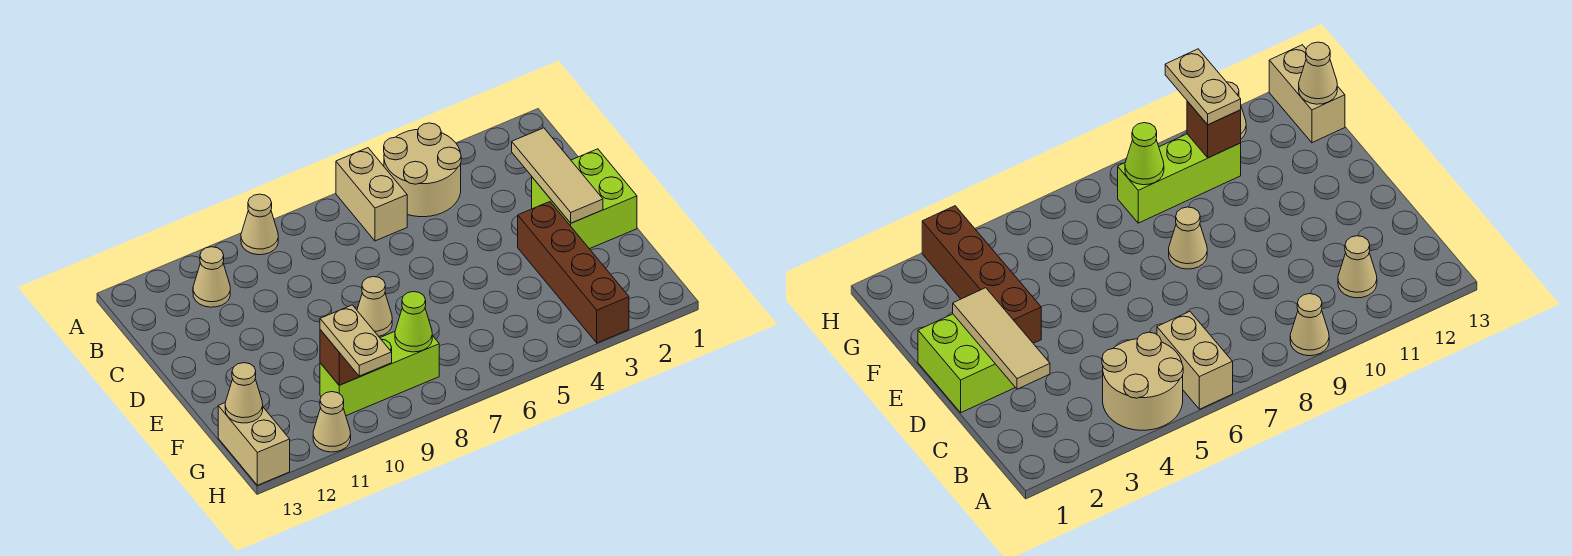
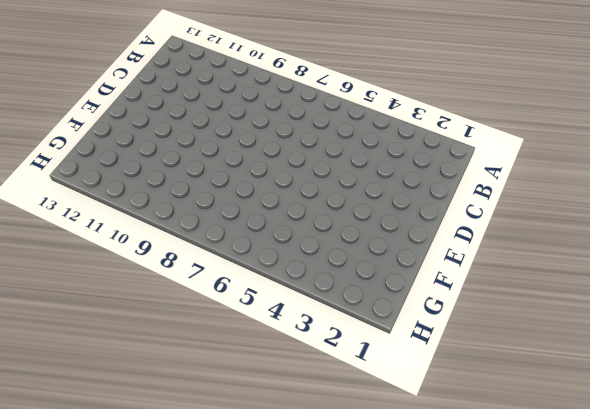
none -> tan round brick A4:B5 level 1
none -> tan brick A6:B6 level 1
none -> tan cone A9 level 1

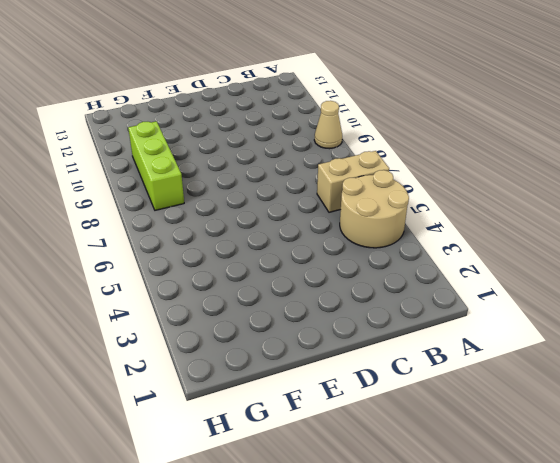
none -> tan cone B11 level 1
none -> lime brick D1:E2 level 1
none -> brown brick E3:H3 level 1

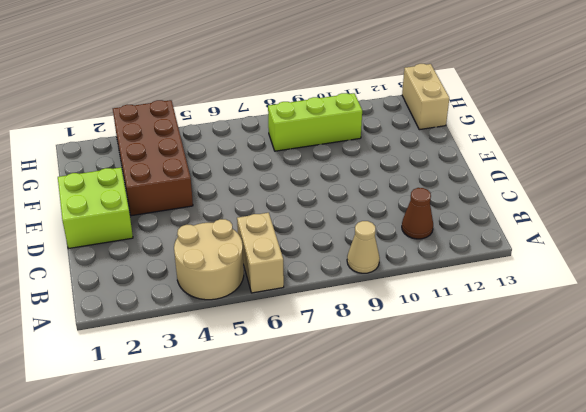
brown cone B11 level 1 -> tan cone B11 level 1
brown brick E3:H4 level 1 -> brown brick E3:H3 level 1
none -> tan cone E8 level 1
none -> tan cone H11 level 1
none -> tan tile C2:E2 level 2

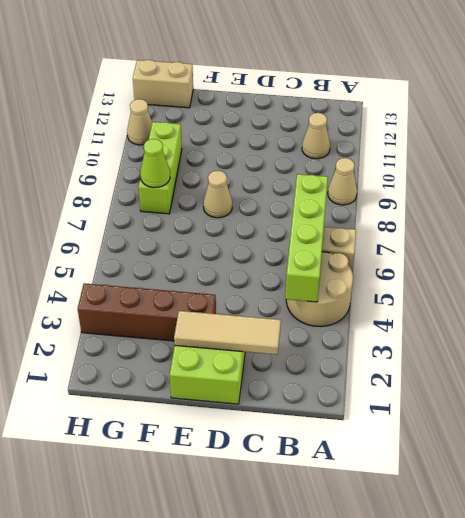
lime brick B4:B7 level 2 -> none
none -> brown brick G10 level 2
none -> tan cone G13 level 2
none -> tan plate G10:H10 level 3

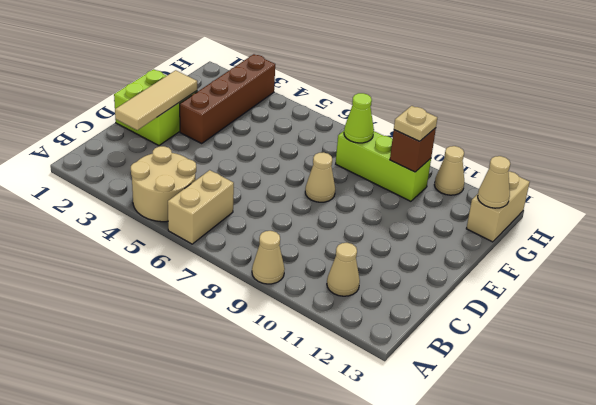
tan plate G10 level 3 -> tan plate G10:H10 level 3

